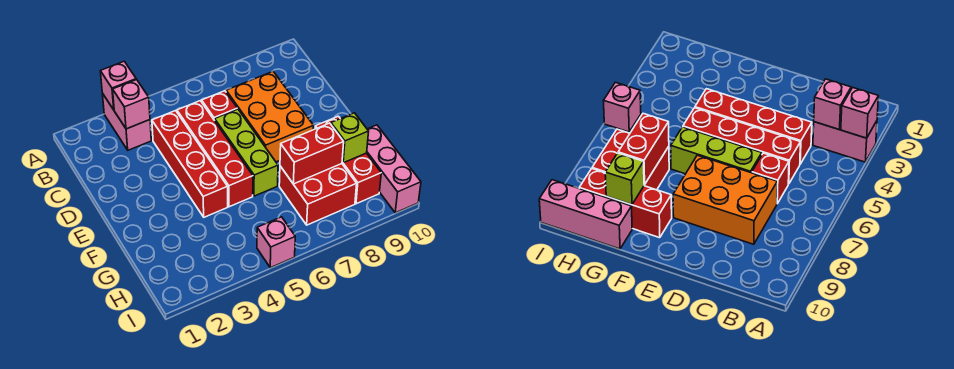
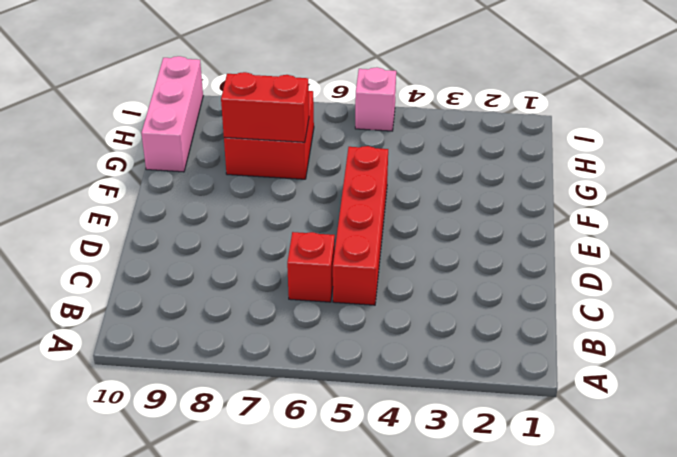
none -> pink brick A3:B3 level 1
none -> red brick C4:F4 level 1
none -> orange brick C7:E8 level 1

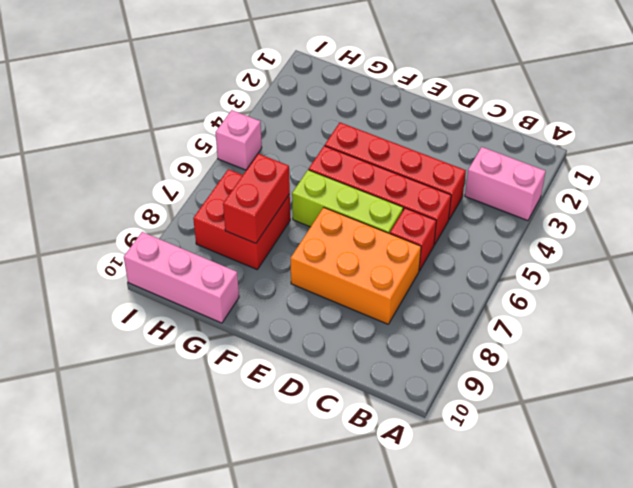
none -> red brick F9:H9 level 1
none -> pink brick A3 level 2
none -> pink brick B3 level 2

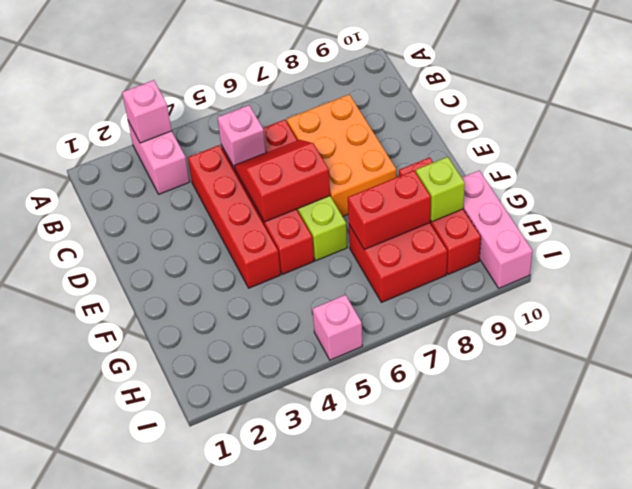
pink brick C5 level 2 -> pink brick B3 level 2
red slope D5:E6 level 2 top E -> none

